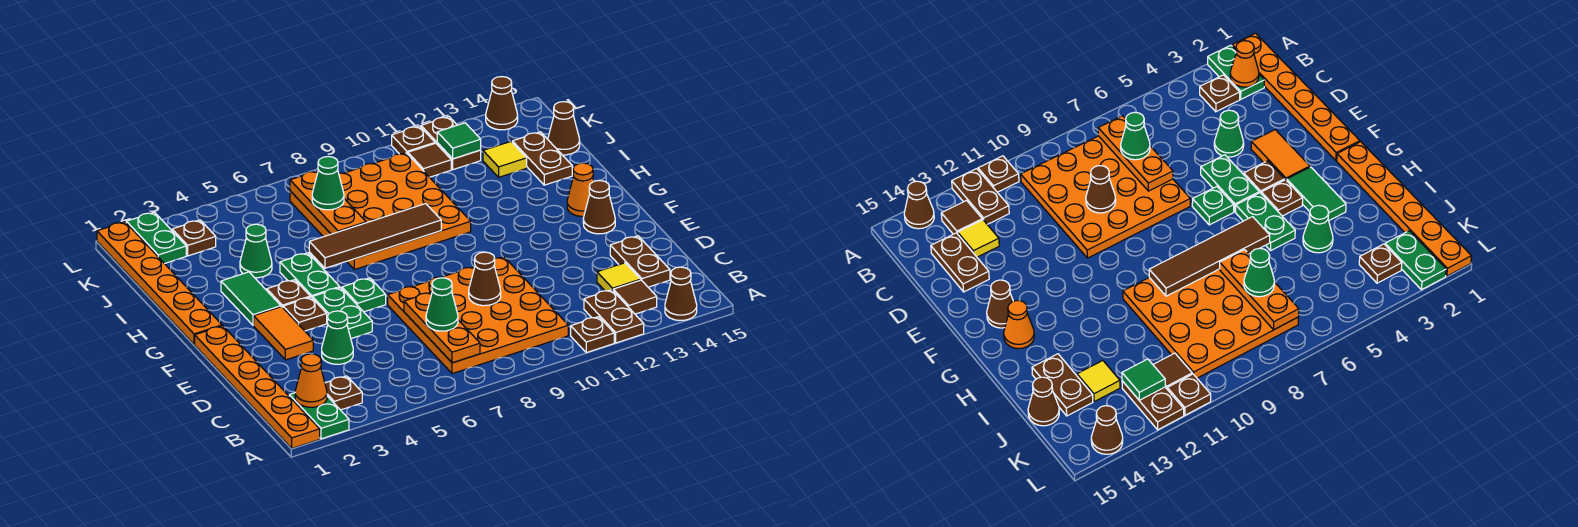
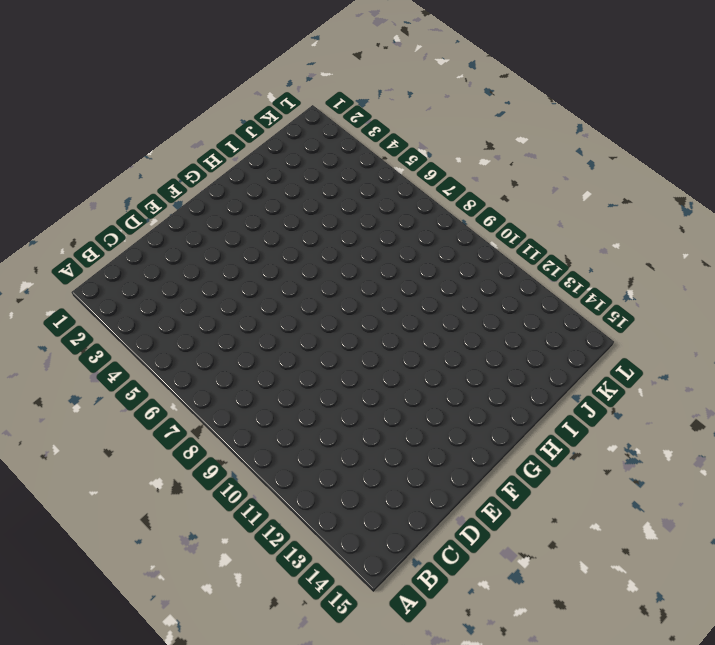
none -> orange plate A1:F1 level 1
none -> green plate A2:B2 level 1
none -> brown plate A11 level 1
none -> brown plate A12:B12 level 1

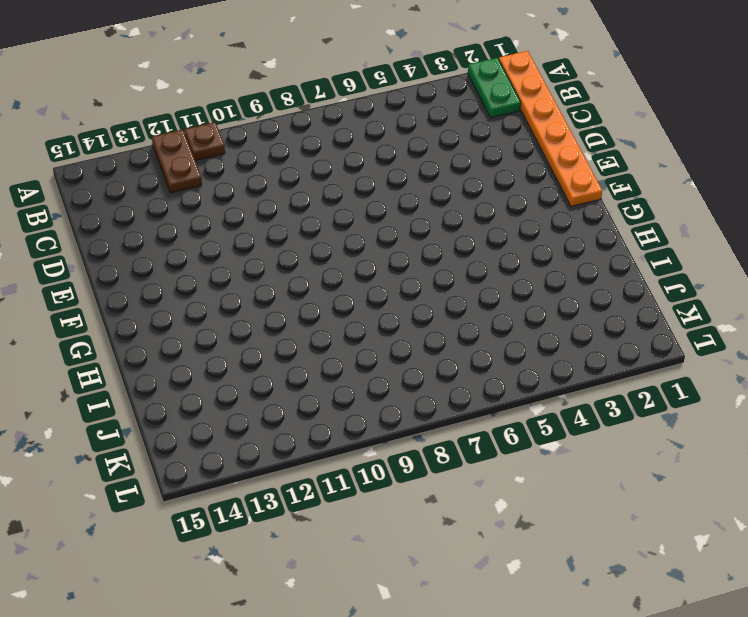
none -> brown cone A14 level 1
none -> brown plate B3 level 1
none -> orange plate B7:E10 level 1
none -> brown tile B13 level 1

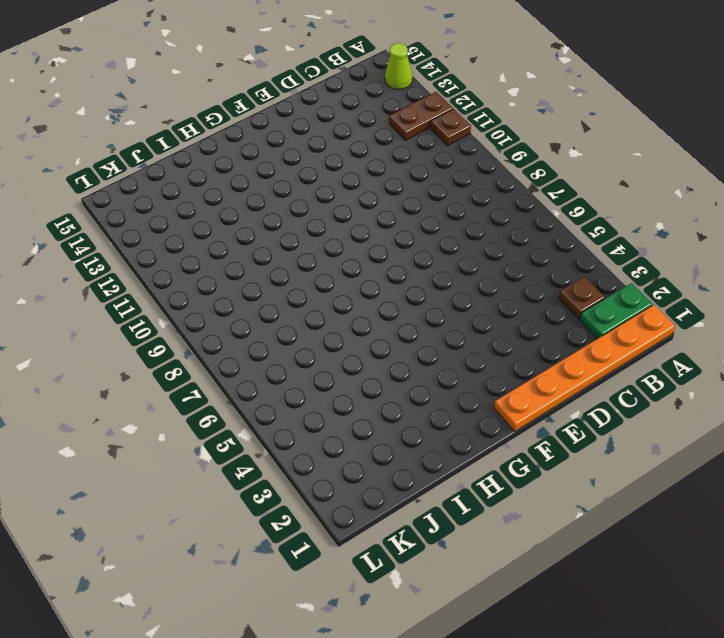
lime cone A14 level 1 -> brown cone A14 level 1
none -> orange plate B7:E10 level 1
none -> brown tile B13 level 1
none -> yellow tile C13 level 1
none -> brown plate C14:D14 level 1

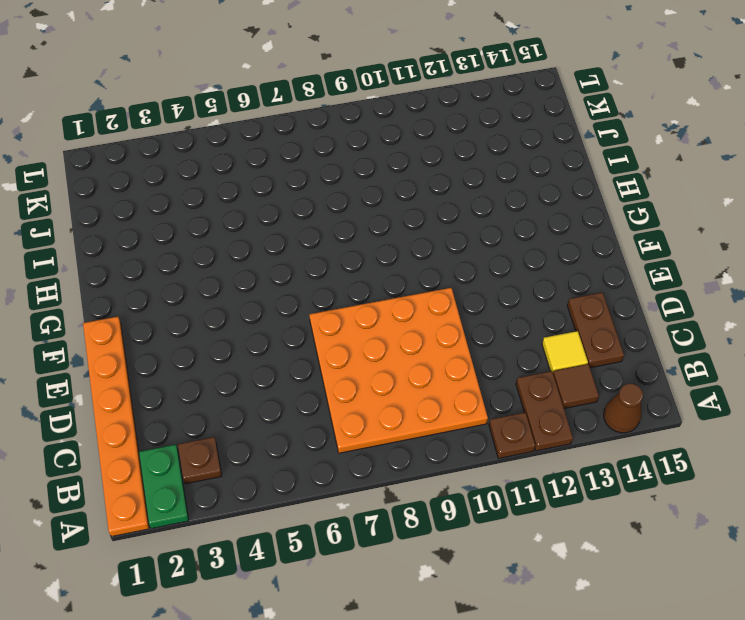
none -> green cone D4 level 1
none -> orange tile E3:F3 level 1
none -> green plate E5:F5 level 1
none -> brown plate F4 level 1

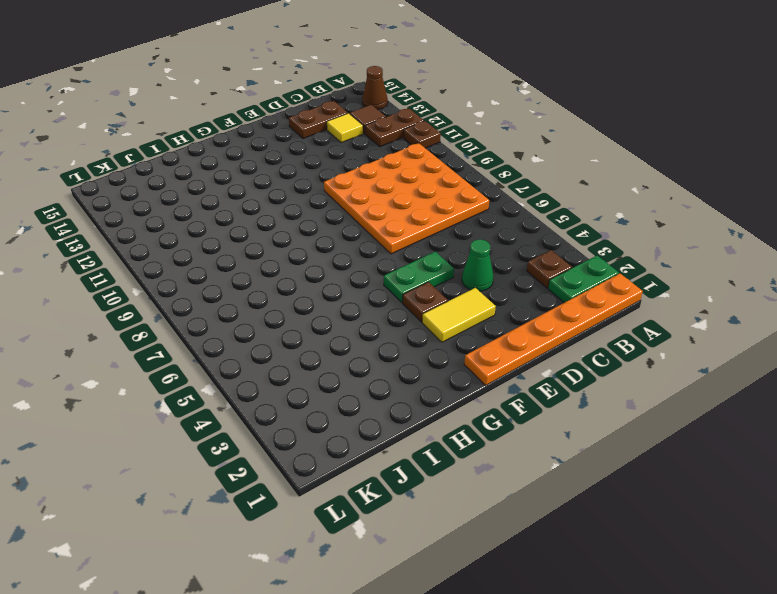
yellow tile E3:F3 level 1 -> orange tile E3:F3 level 1
none -> green plate F6 level 1
none -> brown cone F14 level 1
none -> orange plate G1:L1 level 1
none -> green tile G3:H3 level 1

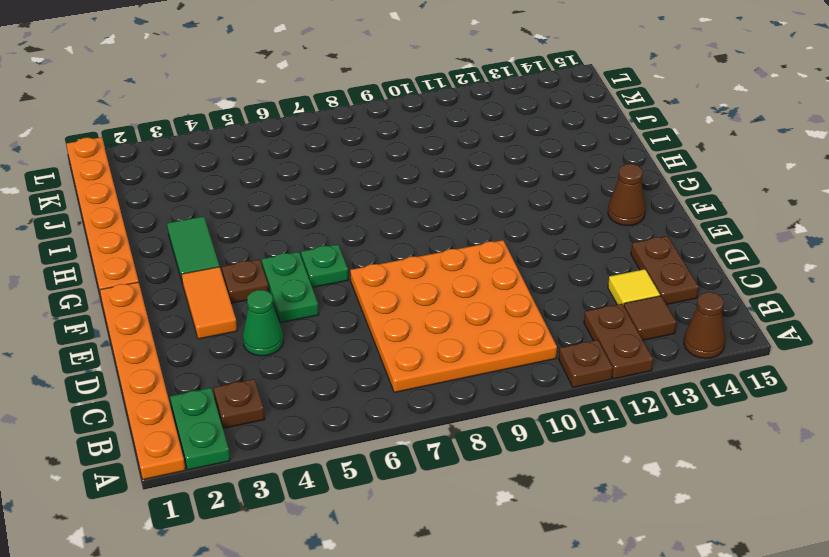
none -> brown plate G4 level 1
none -> green plate G5:H5 level 1
none -> orange cone G14 level 1
none -> orange plate H7:K10 level 1

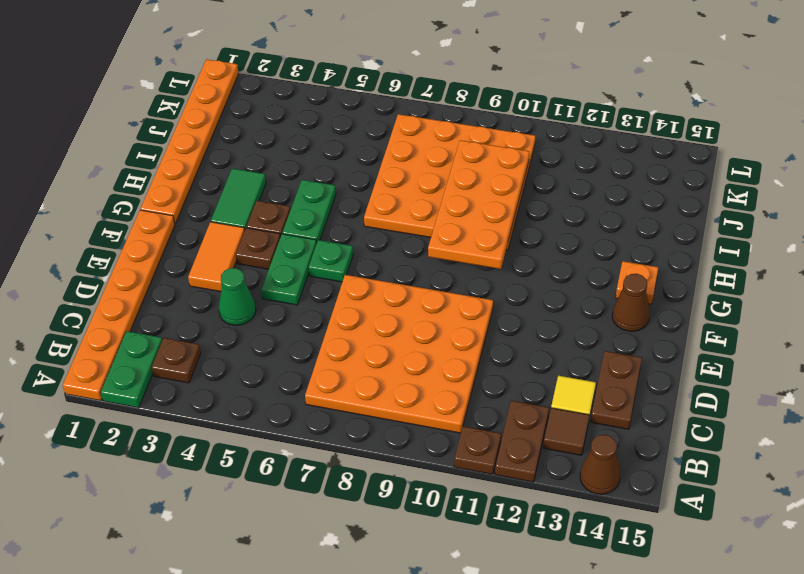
orange plate G9:J10 level 2 -> brown tile H6:H9 level 2
orange plate G14 level 1 -> orange cone G14 level 1
none -> green cone I4 level 1
none -> brown plate I14:J14 level 1
none -> yellow tile J13 level 1
none -> brown cone J15 level 1

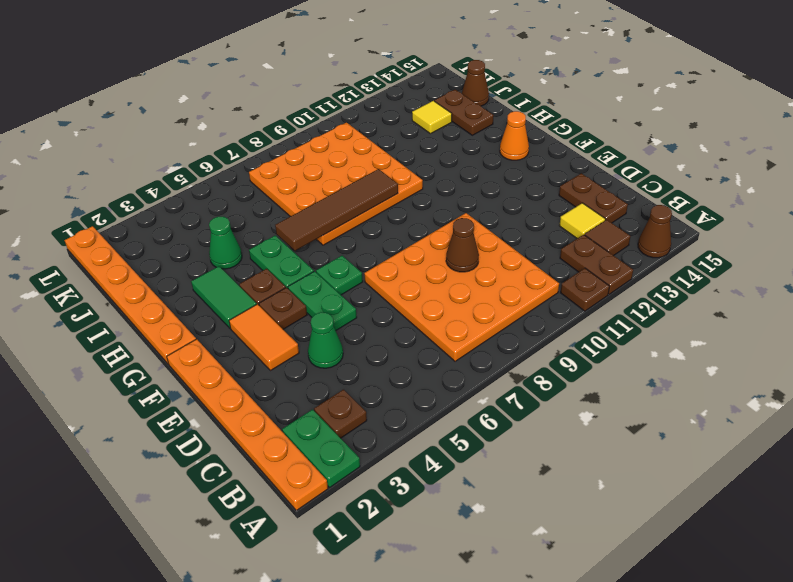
none -> brown cone F14 level 1
none -> green plate K2:L2 level 1
none -> brown plate K3 level 1
none -> brown tile K11 level 1

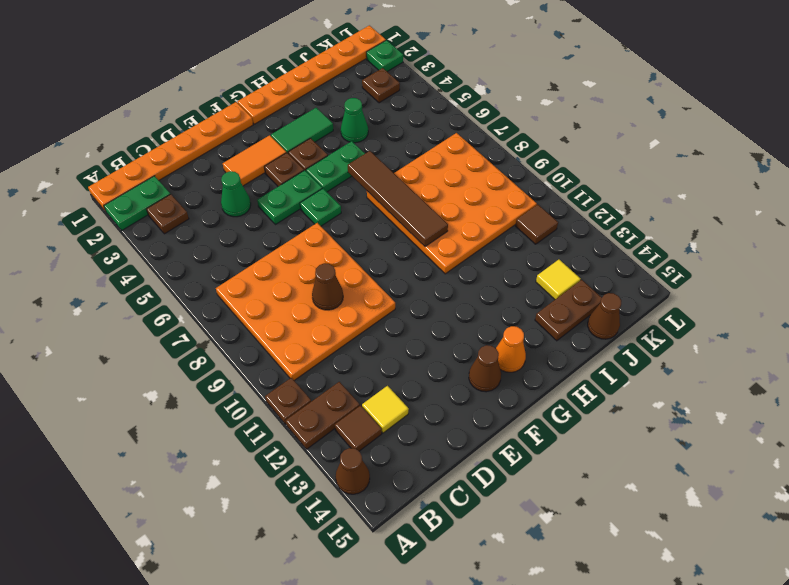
green plate L2 level 1 -> green plate K2:L2 level 1
none -> brown plate C14:D14 level 1
none -> brown plate K12:L12 level 1
none -> brown plate L11 level 1
none -> brown cone L14 level 1

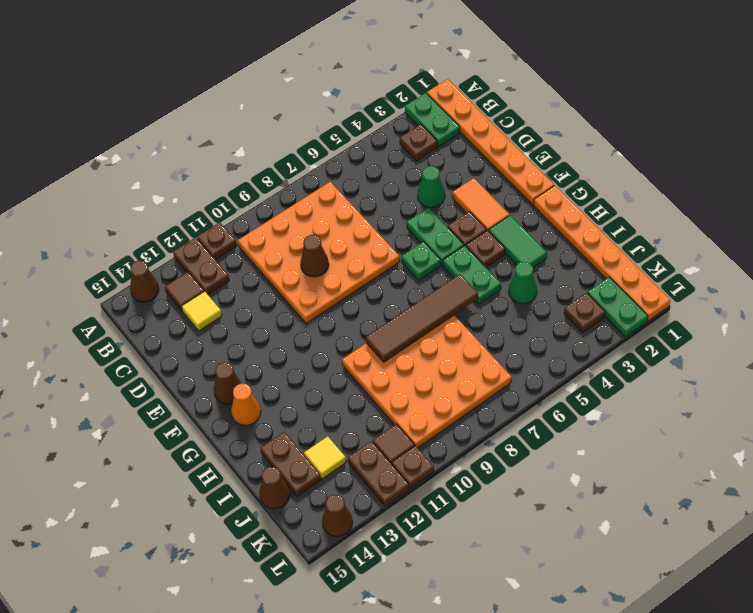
none -> brown plate C14:D14 level 1
none -> orange cone B2 level 2
none -> orange plate B7:D7 level 2
none -> orange plate I7:K7 level 2

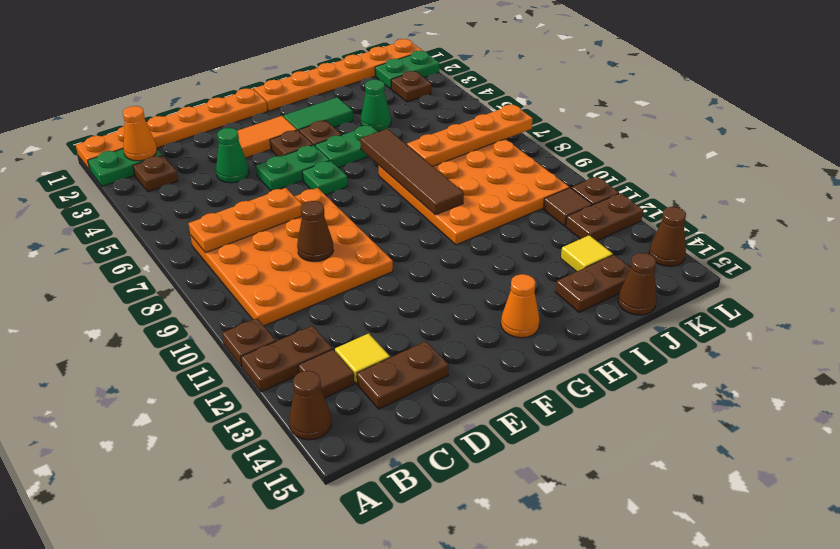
orange plate I7:L7 level 2 -> orange plate I7:K7 level 2
none -> brown cone F14 level 1
none -> green tile K12 level 2
none -> green cone C7 level 3
none -> green cone J7 level 3

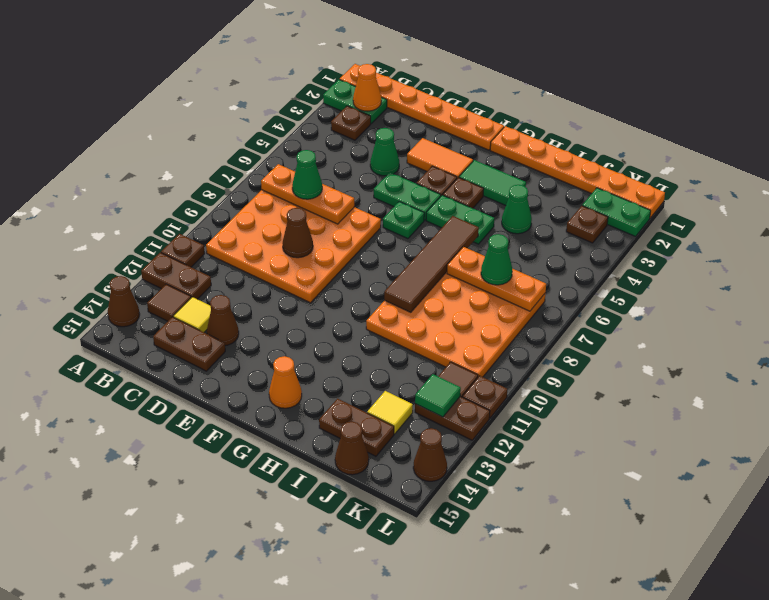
brown cone D13 level 1 -> brown cone F14 level 1

